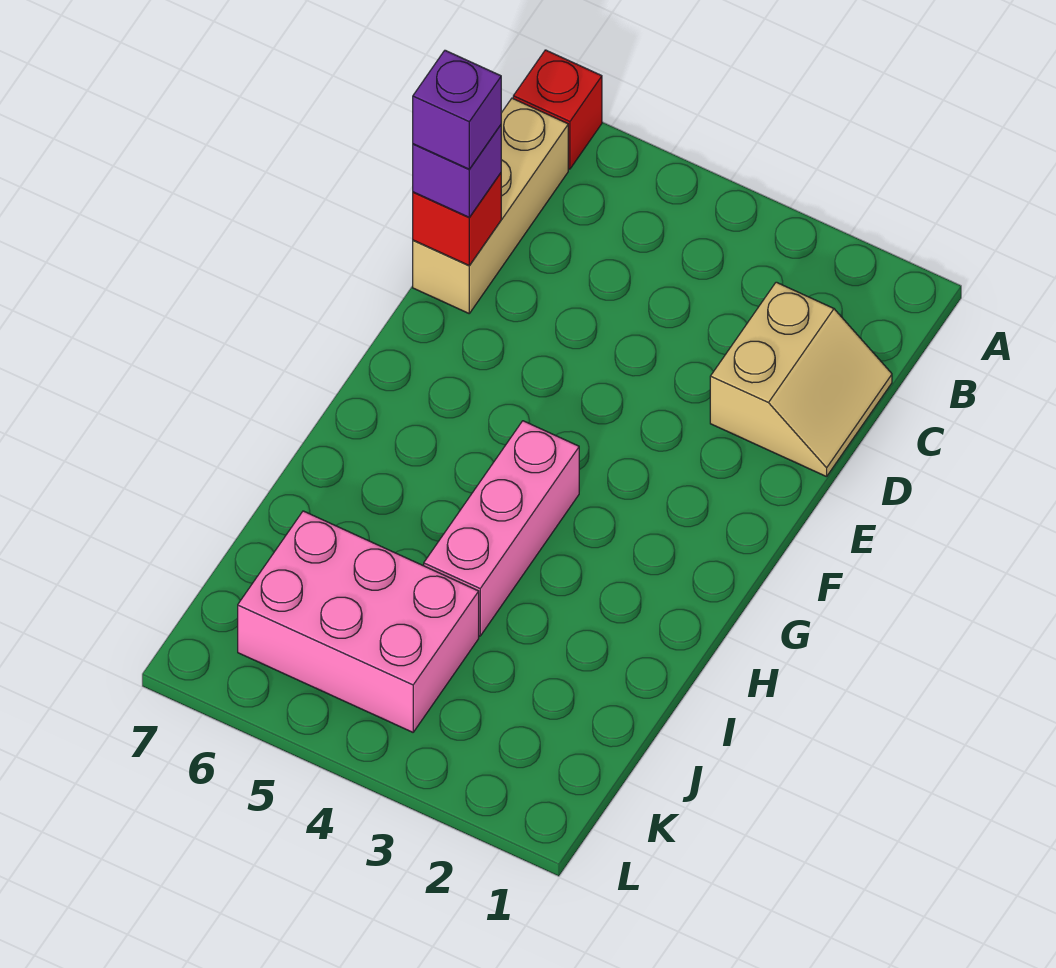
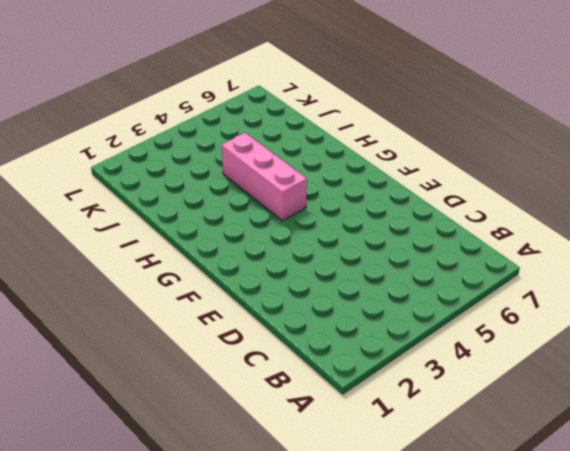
none -> red brick A7 level 1
none -> tan brick B7:D7 level 1

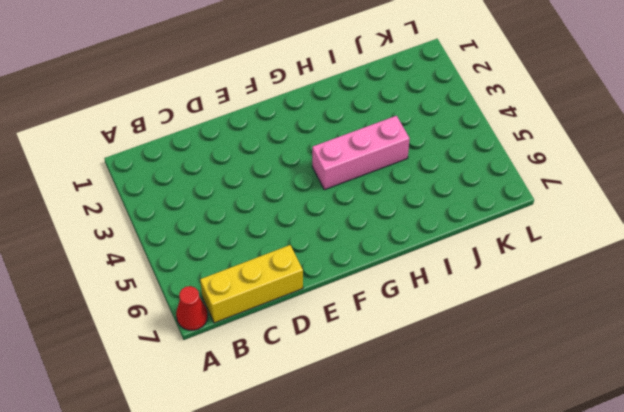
red cone A7 level 1 -> red brick A7 level 1
yellow brick B7:D7 level 1 -> tan brick B7:D7 level 1
none -> tan slope C1:D2 level 1 top 2
none -> pink brick J4:K6 level 1

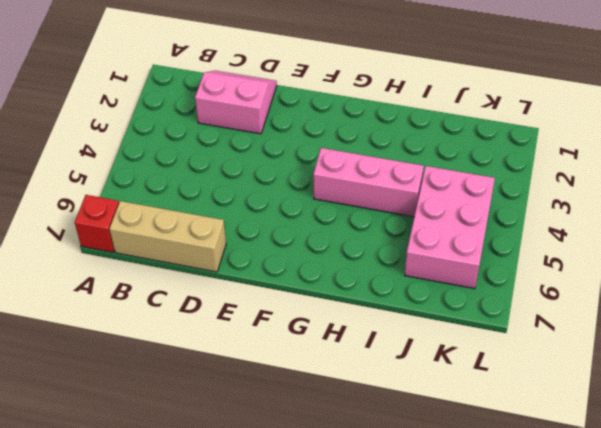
pink slope C1:D2 level 1 top 2 -> tan slope C1:D2 level 1 top 2
none -> red brick D7 level 2
none -> purple brick D7 level 3

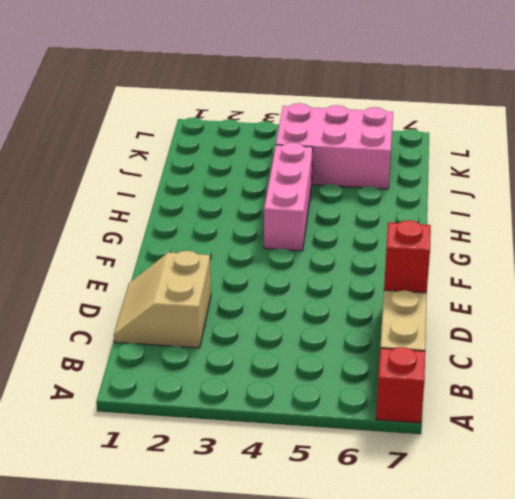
none -> purple brick D7 level 3
none -> purple brick D7 level 4

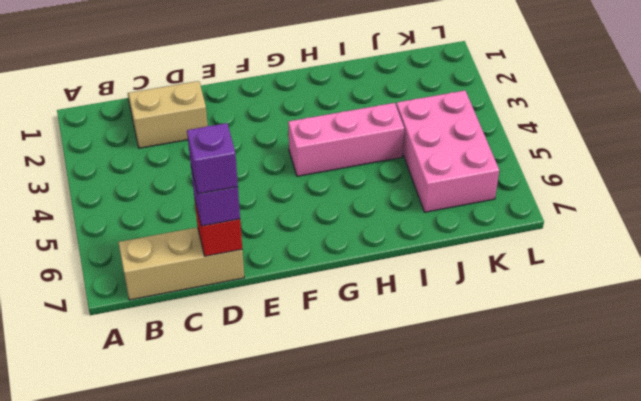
none -> red brick A7 level 1

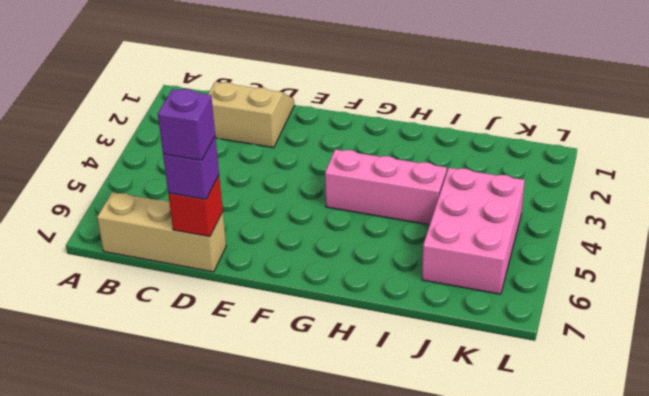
none -> red brick A7 level 1

